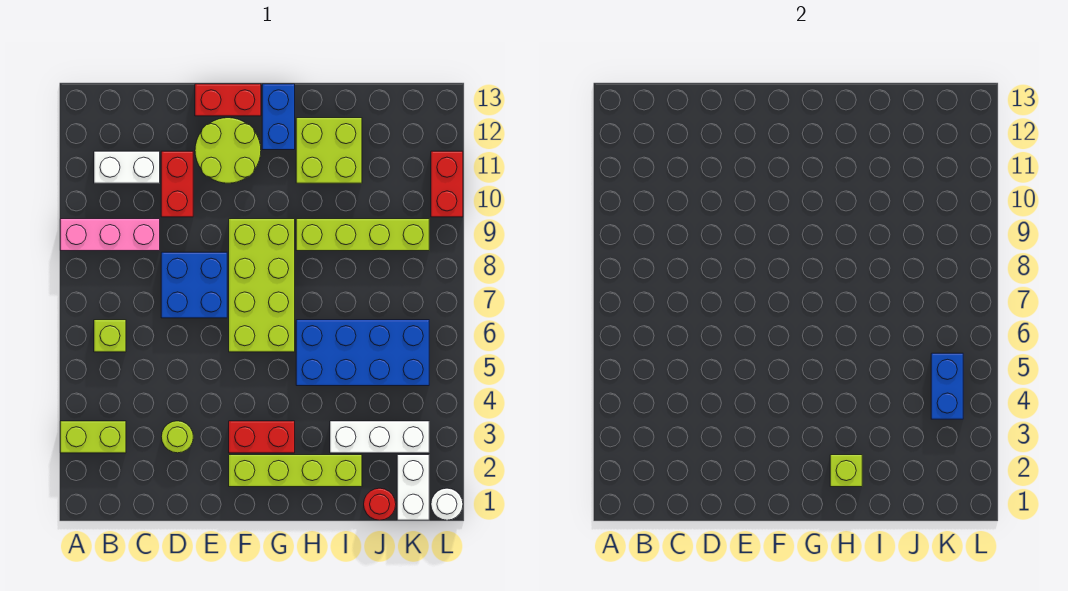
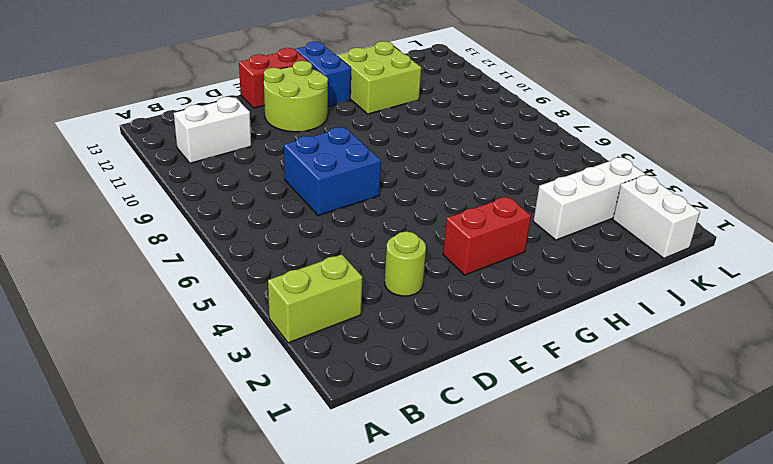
none -> pink brick A9:C9 level 1
none -> lime brick B6 level 1
none -> red brick D10:D11 level 1

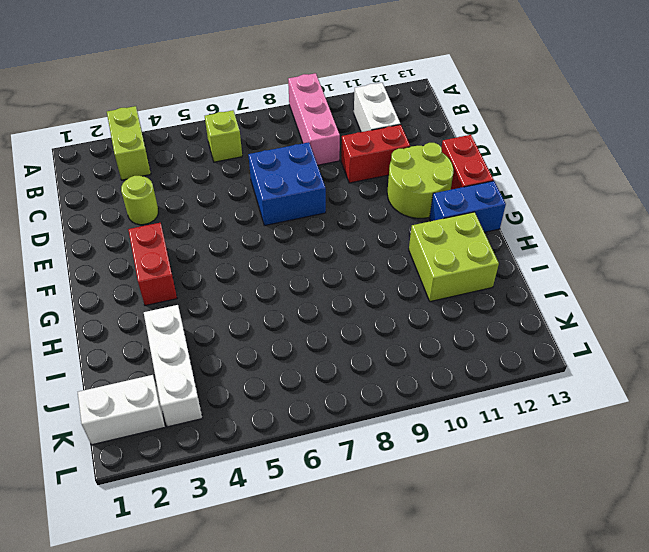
none -> lime brick F2:I2 level 1
none -> lime brick F6:G9 level 1
none -> blue brick H5:K6 level 1

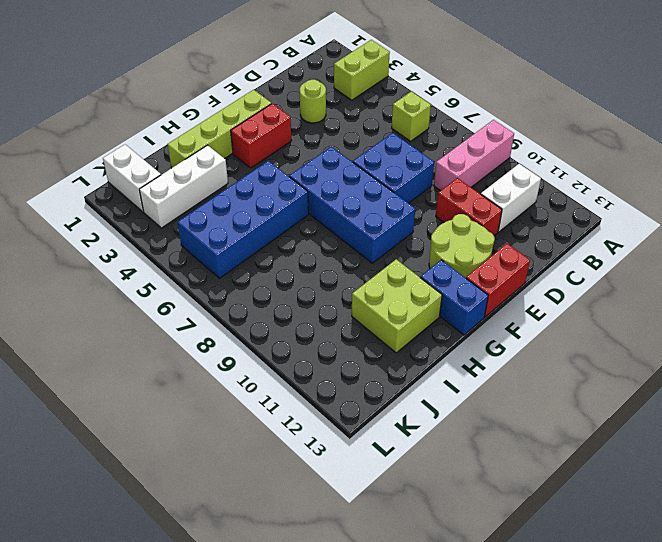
blue brick F6:G9 level 1 -> lime brick F6:G9 level 1
none -> lime brick H9:K9 level 1
none -> red round brick J1 level 1
none -> white round brick L1 level 1

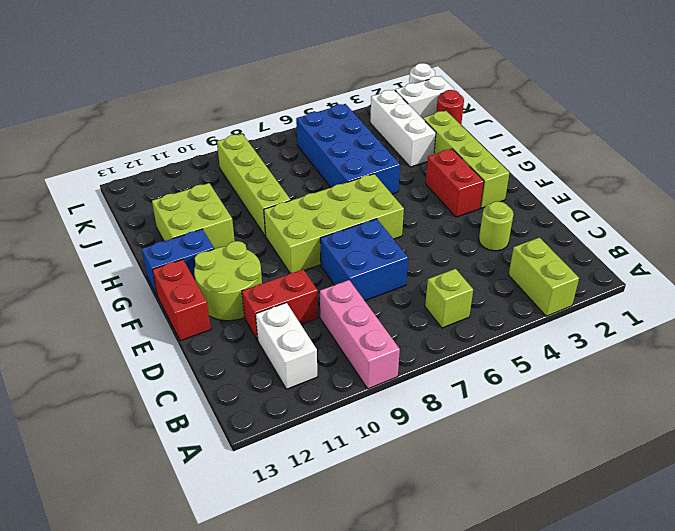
none -> red brick L10:L11 level 1
none -> lime brick H2 level 2
none -> blue brick K4:K5 level 2

